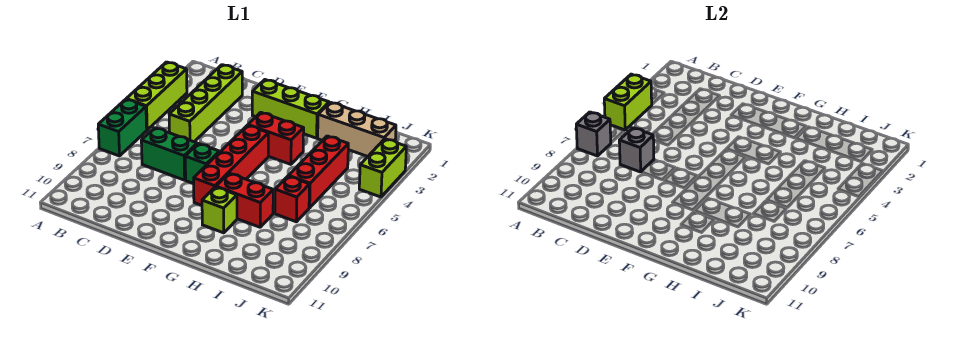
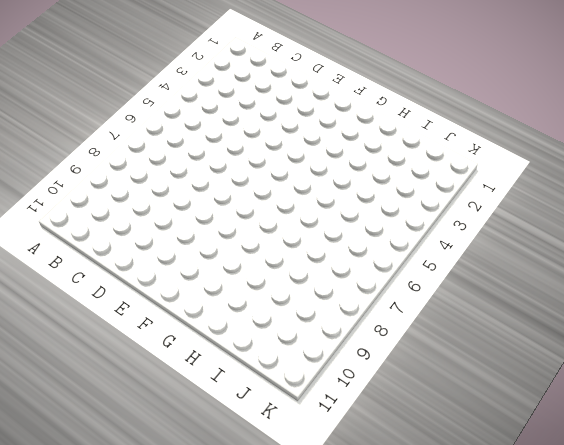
none -> lime brick A3:A5 level 1
none -> green brick A6:A7 level 1
none -> lime brick C2:C5 level 1

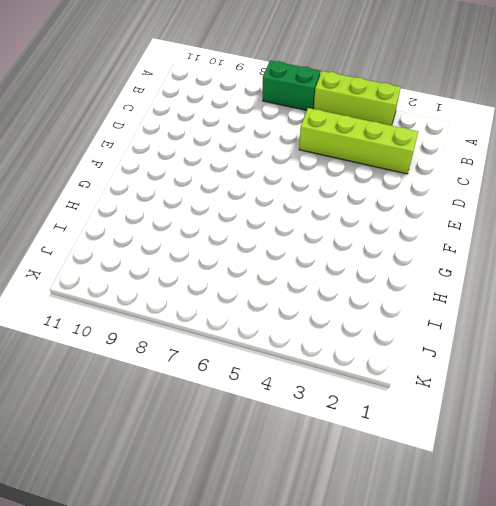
none -> green brick C7:D7 level 1
none -> lime brick E2:G2 level 1
none -> green brick E7 level 1

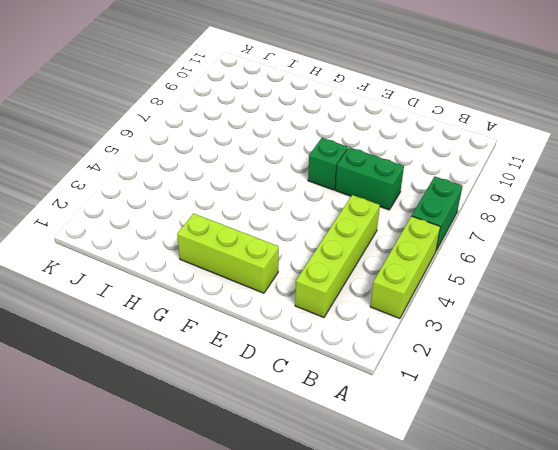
none -> red brick F4:G4 level 1
none -> red brick F5:F8 level 1
none -> red brick G8:H8 level 1

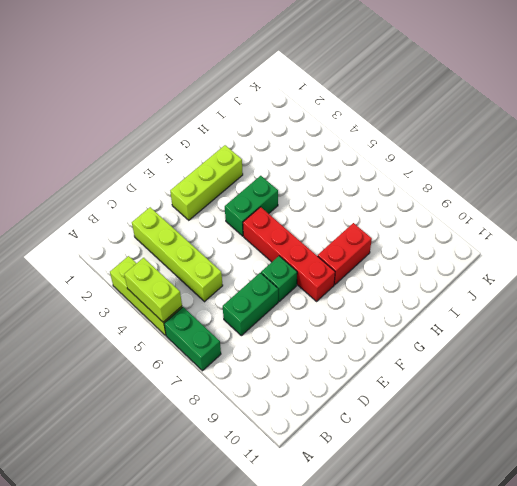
green brick F4:G4 level 1 -> red brick F4:G4 level 1
none -> lime brick G9 level 1
none -> tan brick H2:J2 level 1
none -> red brick I4:I6 level 1

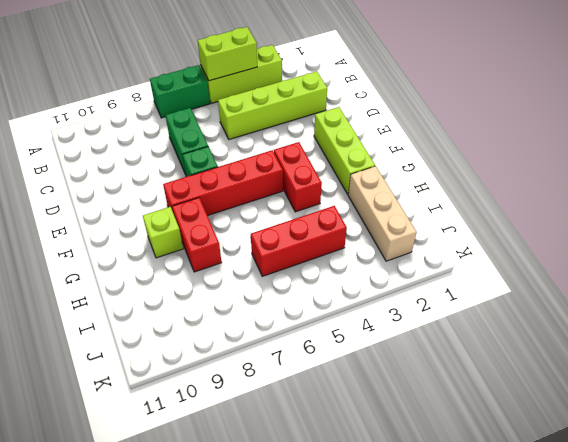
none -> red brick I7 level 1
none -> lime brick K3:K4 level 1
none -> grey brick A7 level 2

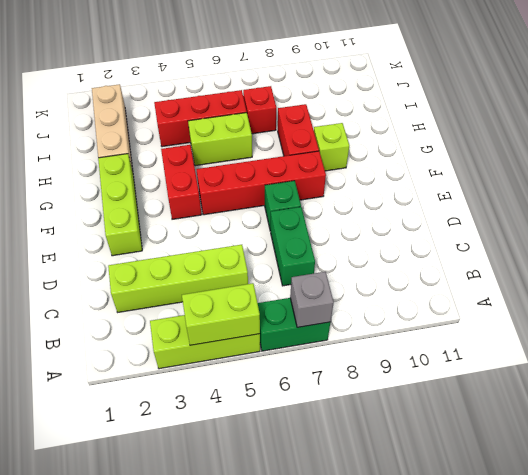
lime brick H5:H6 level 1 -> lime brick K3:K4 level 1
none -> grey brick C7 level 2

